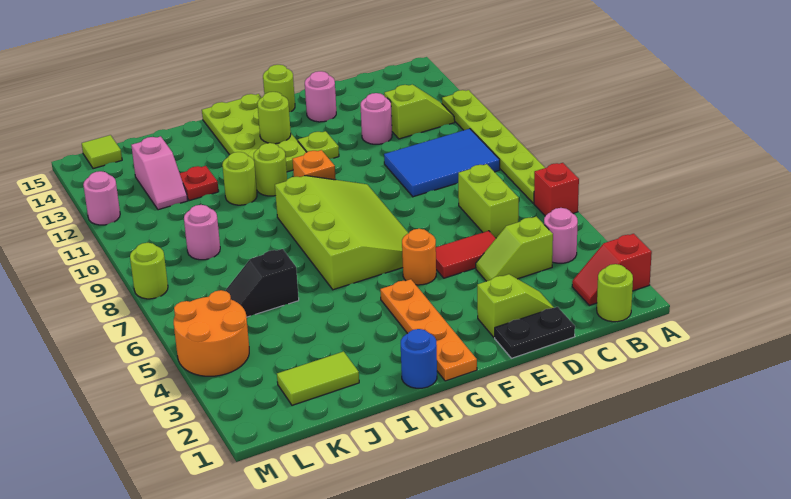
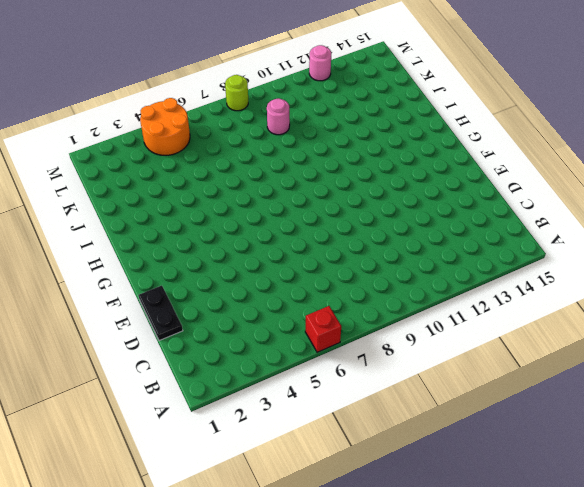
none -> red slope A2:B2 level 1 top A
none -> lime plate A7:A12 level 1
none -> lime round brick B1 level 1
none -> pink round brick B4 level 1

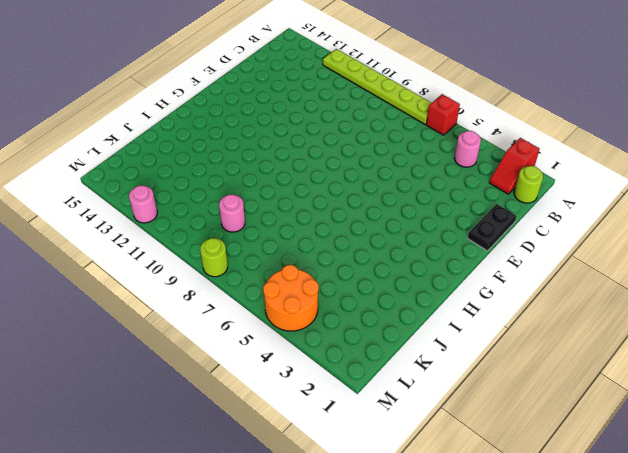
none -> blue tile B9:D10 level 1
none -> lime slope B12:C12 level 1 top C
none -> lime slope C4:D4 level 1 top C
none -> lime brick C6:C7 level 1

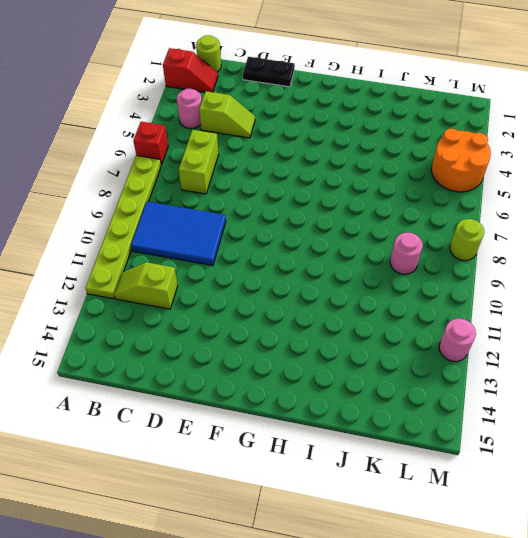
none -> lime slope D2:E2 level 1 top E
none -> red tile D5:E5 level 1
none -> pink round brick D12 level 1
none -> pink round brick E14 level 1

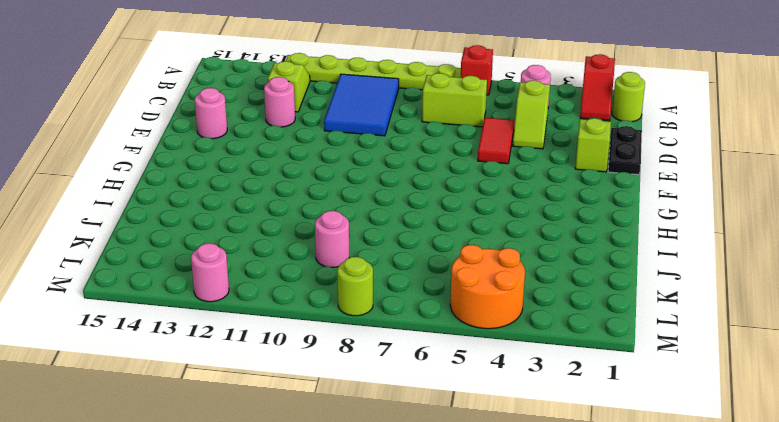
none -> orange round brick F5 level 1
none -> lime slope F6:H9 level 1 top H
none -> lime plate F12 level 1
none -> lime round brick F15 level 1

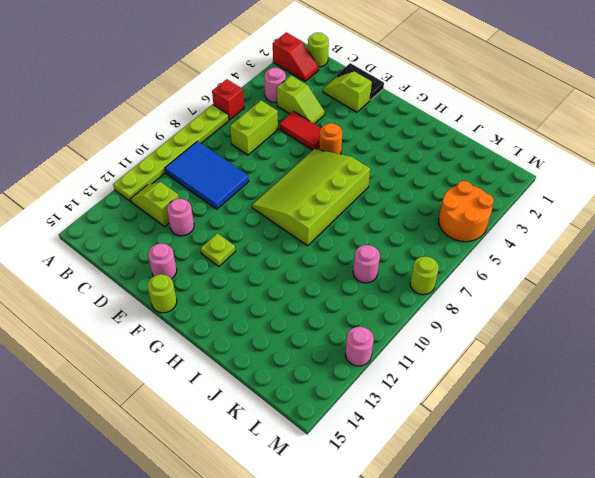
none -> orange plate G1:G4 level 1
none -> orange brick G10 level 1
none -> lime plate G12:H15 level 1
none -> blue round brick H1 level 1

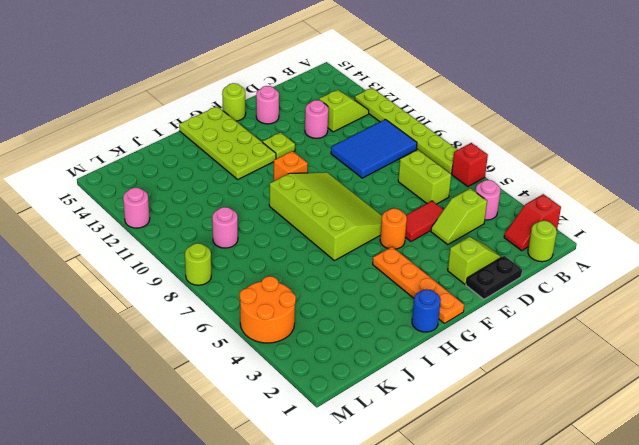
none -> lime round brick H11 level 1
none -> lime round brick I11 level 1
none -> lime tile J2:K2 level 1
none -> black slope J6:K6 level 1 top J

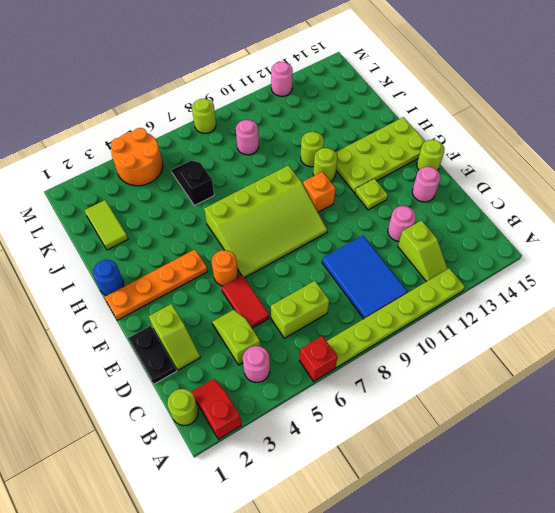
none -> red plate J12 level 1
none -> pink slope K12:K13 level 1 top 13
none -> lime tile L15 level 1
none -> lime round brick G13 level 2

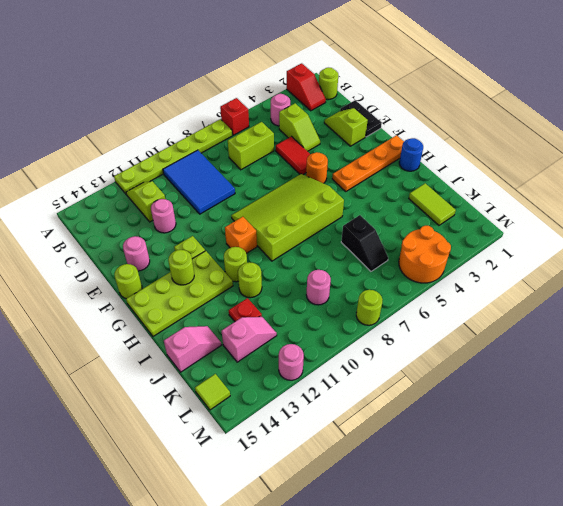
pink slope J14:J15 level 1 top 15 -> none

